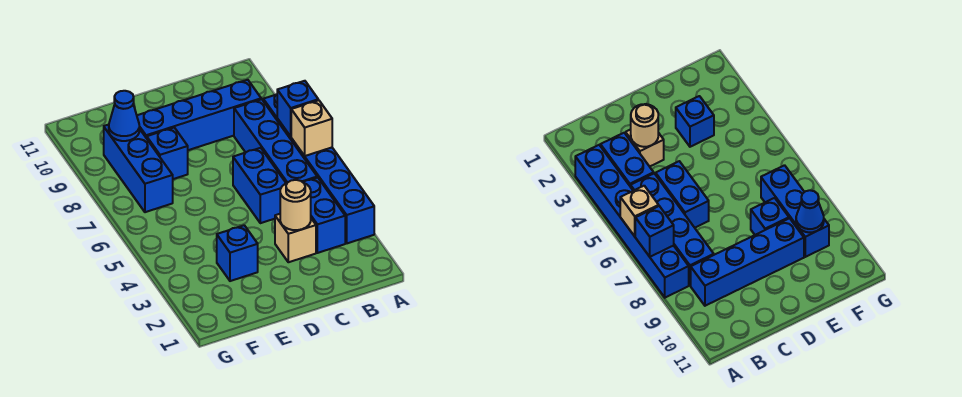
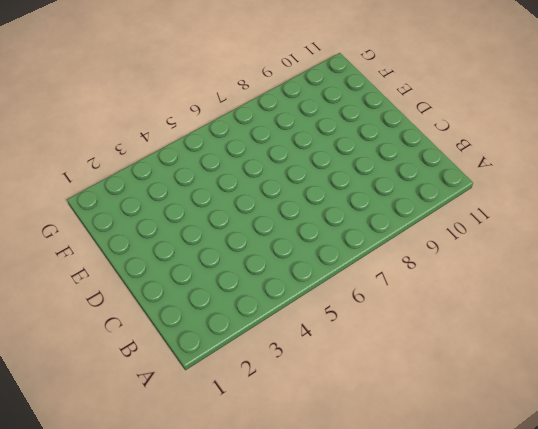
none -> blue brick A3:A8 level 1
none -> blue brick B3:B4 level 1
none -> blue brick B5:B8 level 1

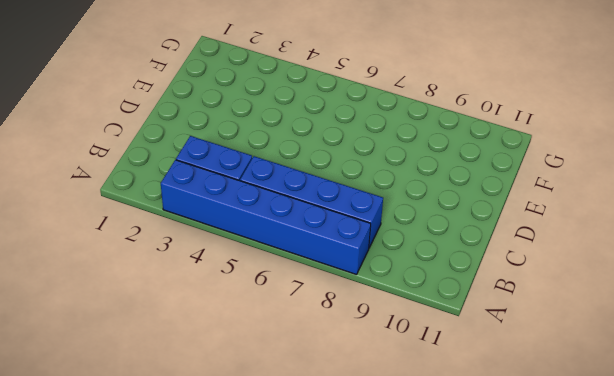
none -> blue brick B9:E9 level 1
none -> tan brick C3 level 1
none -> blue brick C5:C6 level 1

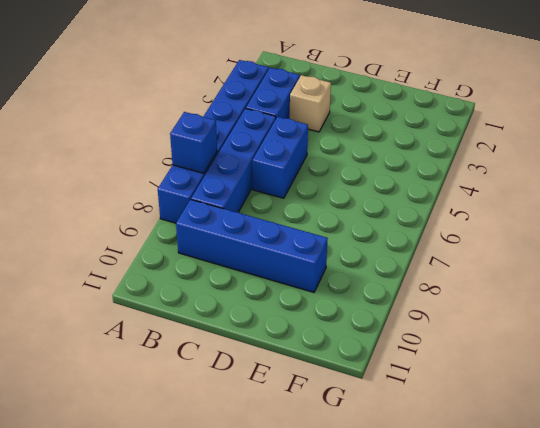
none -> blue brick E3 level 1
none -> blue brick E8 level 1
none -> blue brick F7:F9 level 1

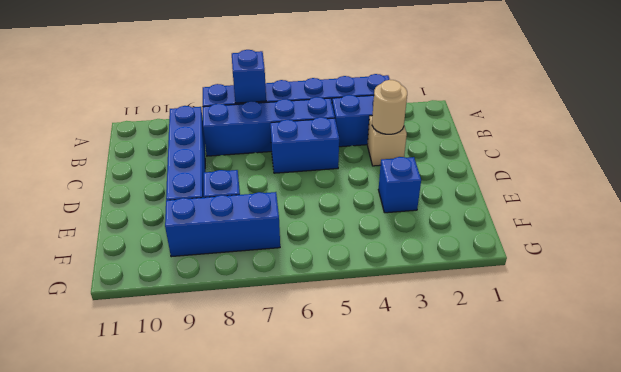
none -> tan brick A6 level 2
none -> blue cone F9 level 2

